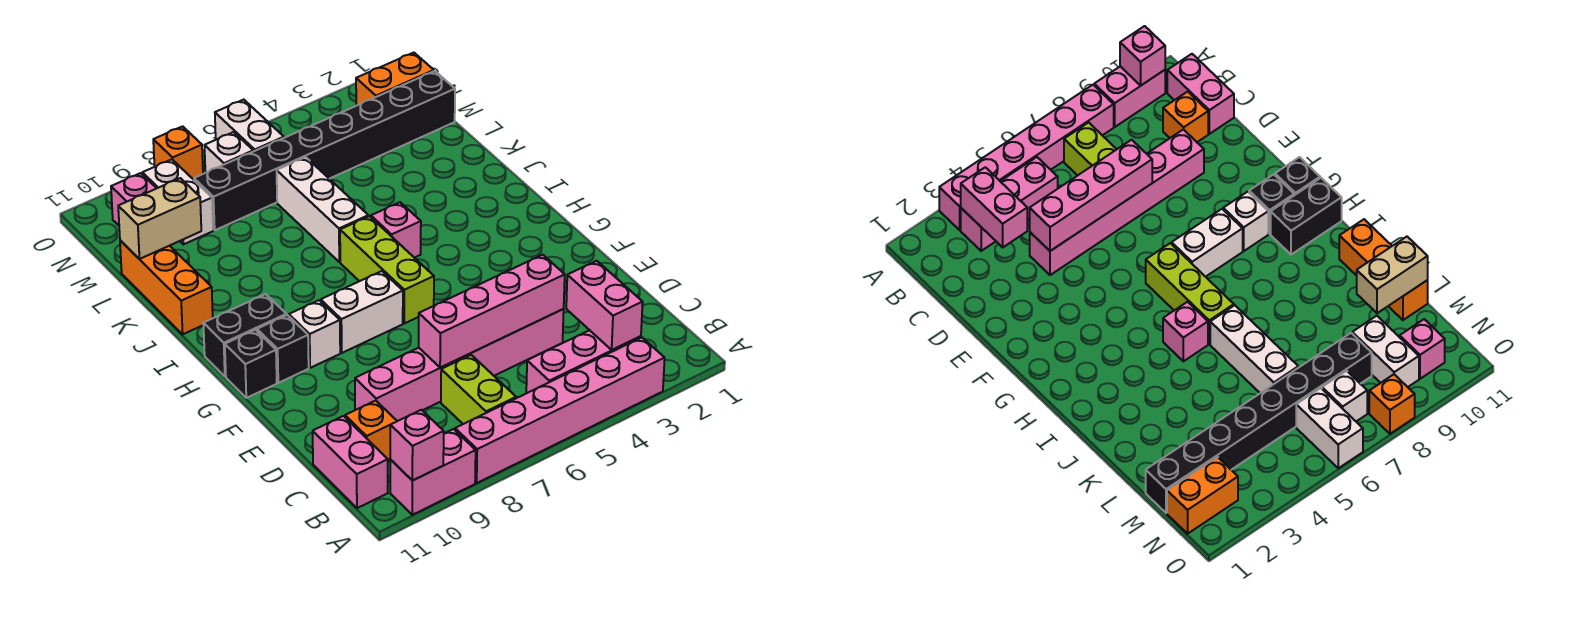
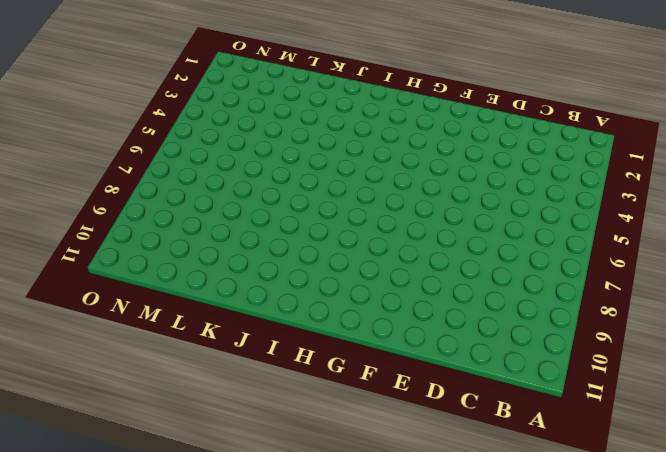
none -> pink brick A3:A8 level 1
none -> pink brick A9:A10 level 1
none -> pink brick B3:B5 level 1

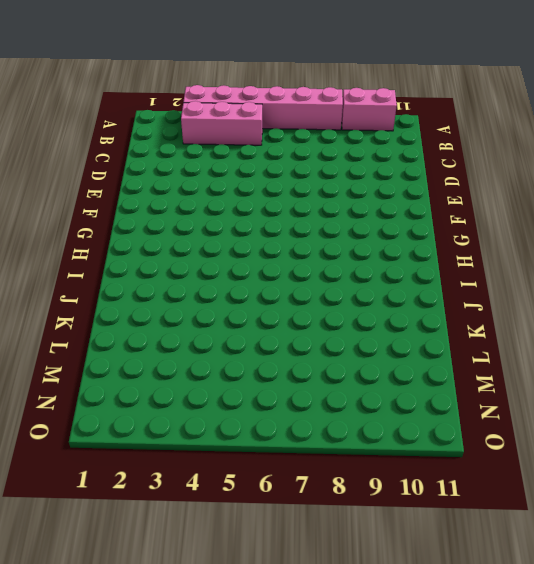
none -> lime brick B7:C7 level 1
none -> pink brick B11:C11 level 1
none -> orange brick C10 level 1

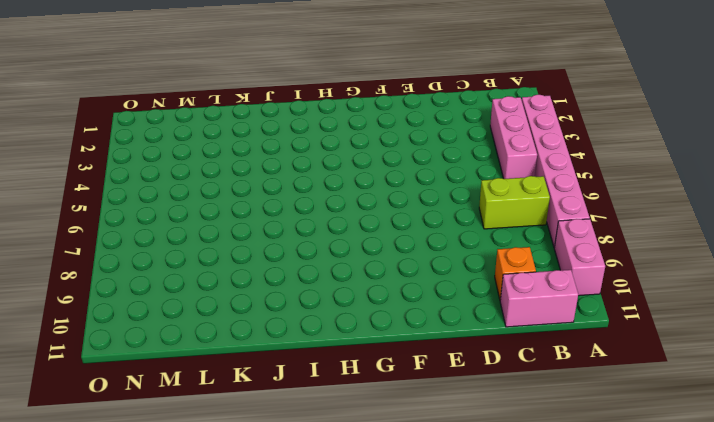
none -> pink brick D4:D9 level 1
none -> lime brick G6:I6 level 1
none -> white brick G7:G8 level 1

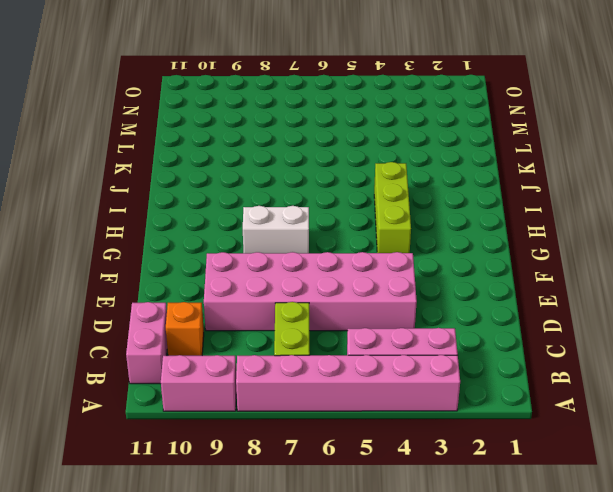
pink brick D4:E9 level 1 -> pink brick D4:D9 level 1
lime brick G4:I4 level 1 -> lime brick G6:I6 level 1
none -> white brick G9 level 1
none -> black brick G10 level 1
none -> black brick G11 level 1

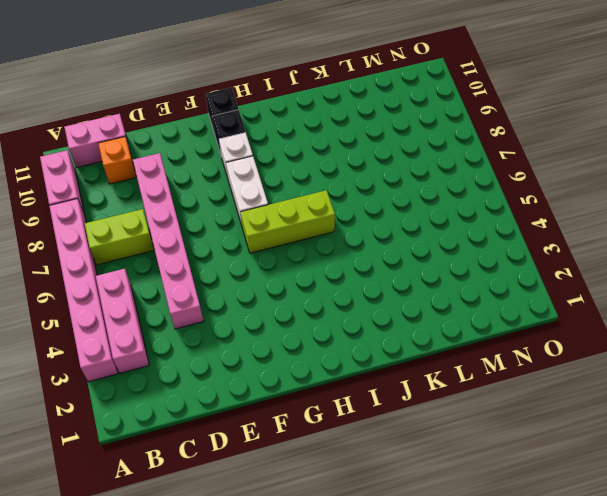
none -> black brick H10:H11 level 1
none -> pink brick I5 level 1
none -> white brick J6:L6 level 1

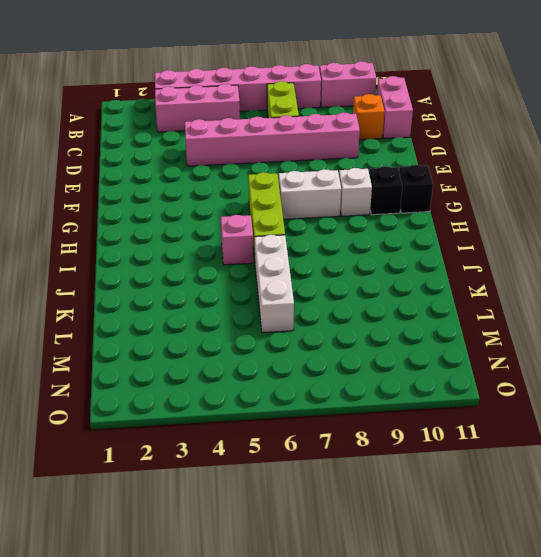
none -> black brick H10:H11 level 1
none -> orange brick J11:L11 level 1
none -> black brick M1:M8 level 1

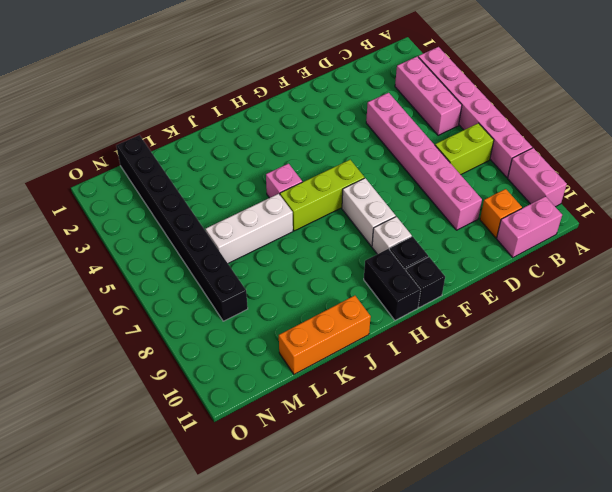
none -> white brick M9:N9 level 1
none -> orange brick N1:N2 level 1
none -> white brick N6:O6 level 1

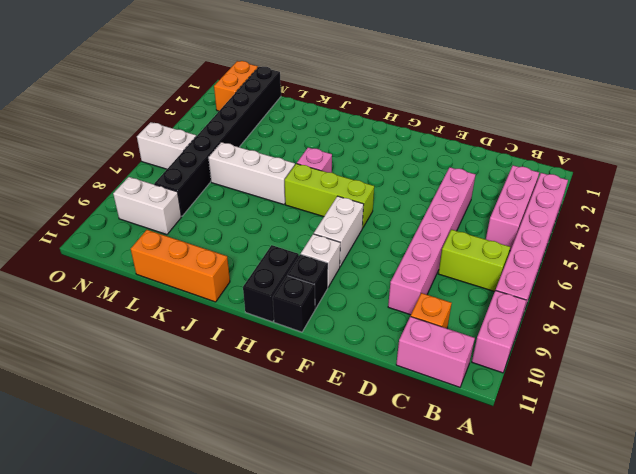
none -> white brick N7 level 1
none -> pink brick N10 level 1
none -> orange brick O8 level 1

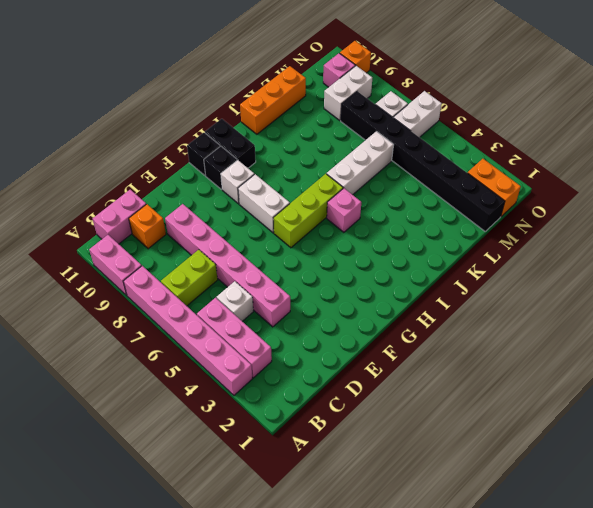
white brick C5 level 1 -> none
orange brick O10 level 1 -> orange brick O8 level 1
none -> pink brick A10 level 2
none -> pink brick B3:C3 level 2
none -> pink brick D4:D7 level 2

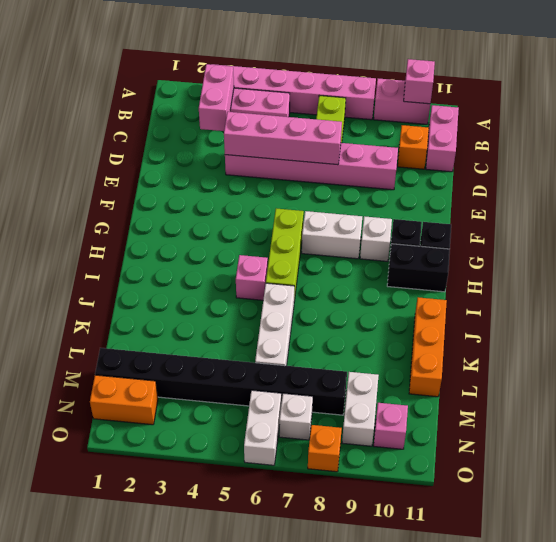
none -> tan brick L10:L11 level 2

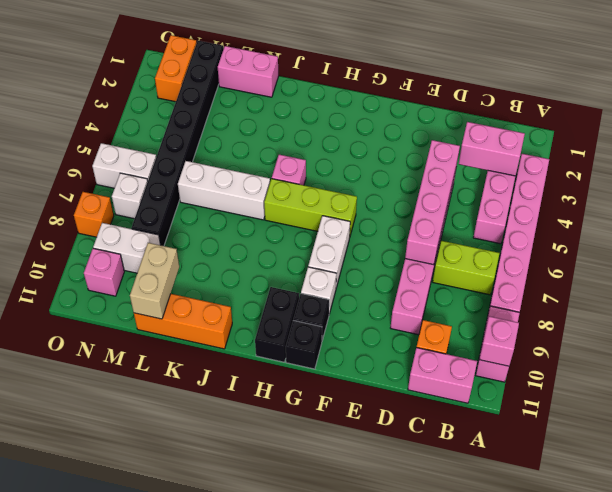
pink brick K1:L1 level 1 -> none

